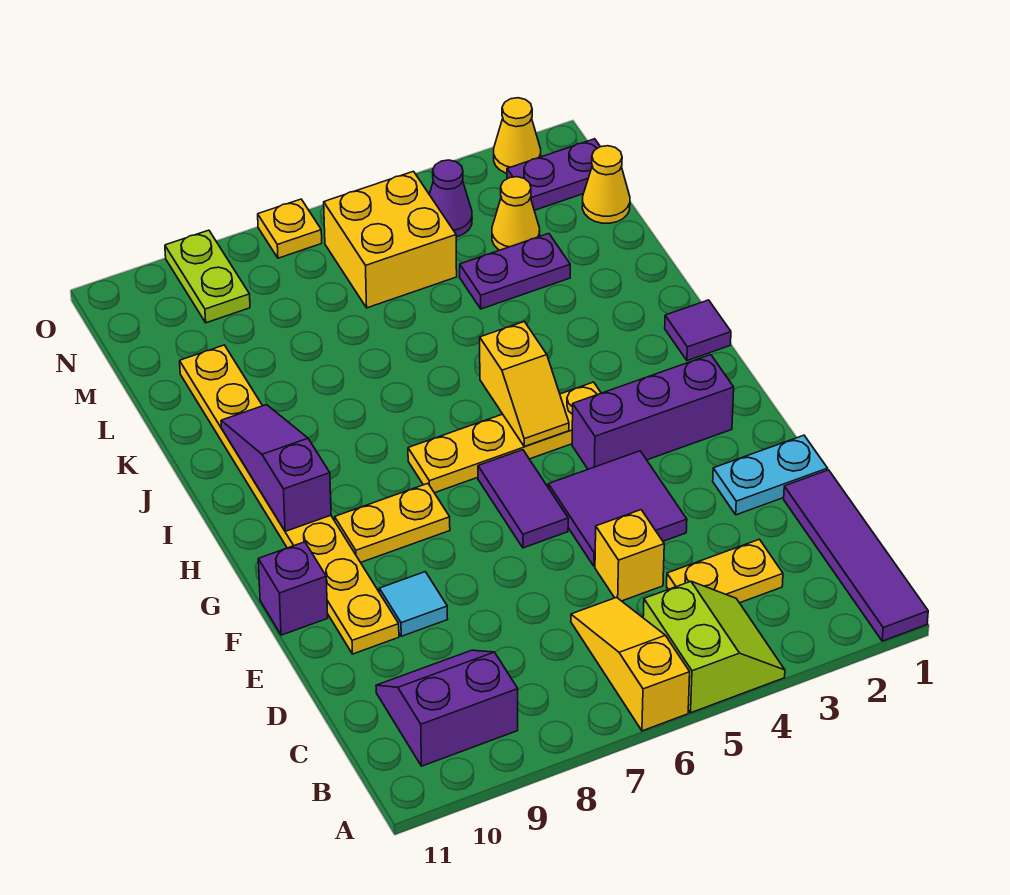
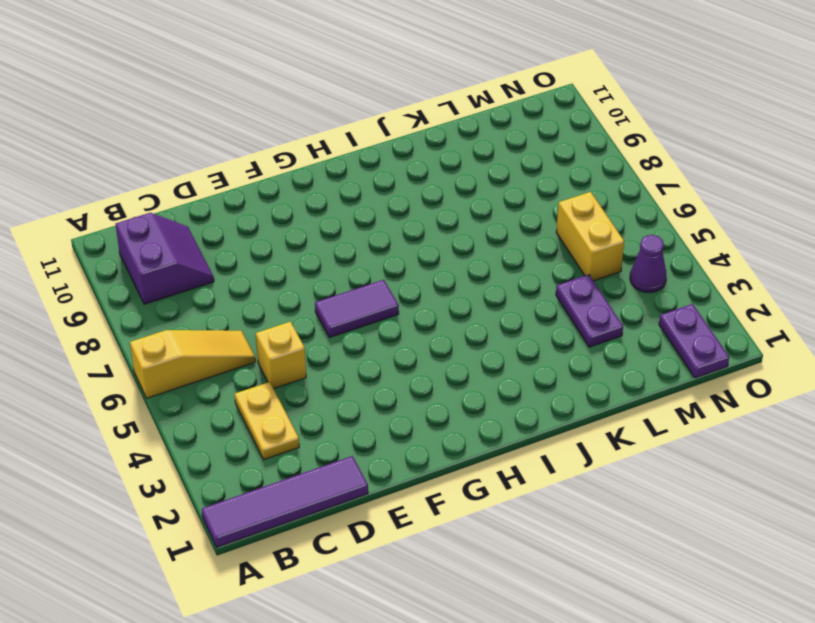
yellow brick M5:M6 level 1 -> yellow brick M5:N6 level 1
none -> lime slope A4:B5 level 1 top 5
none -> cyan plate E1:E2 level 1
none -> purple tile E4:F5 level 1

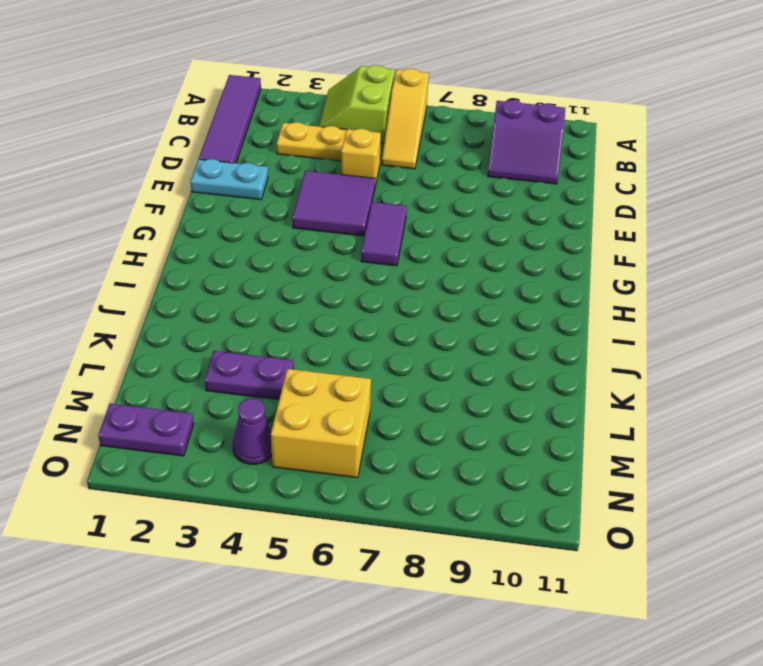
none -> cyan tile E9 level 1
none -> yellow plate E10:L10 level 1
none -> purple brick F11 level 1

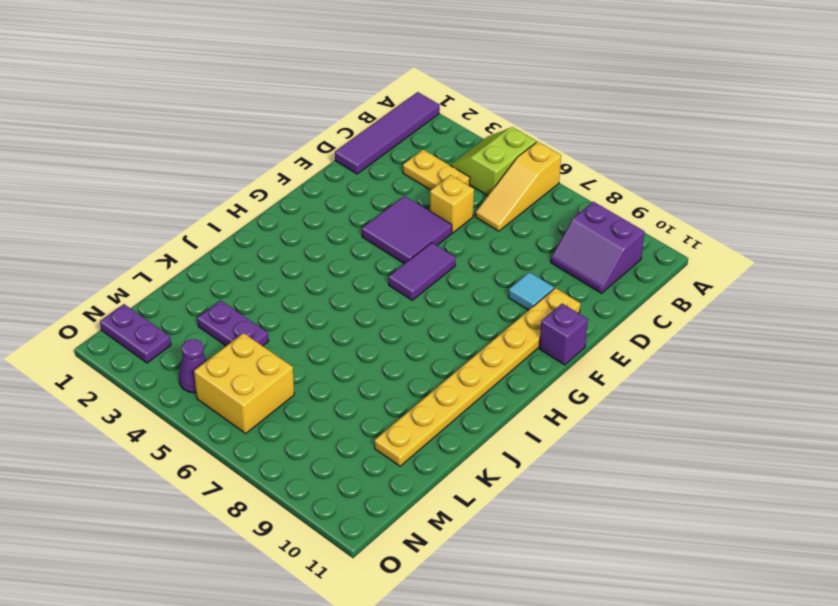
none -> cyan plate E1:E2 level 1
none -> purple brick G2:G4 level 1
none -> yellow plate G8:G9 level 1

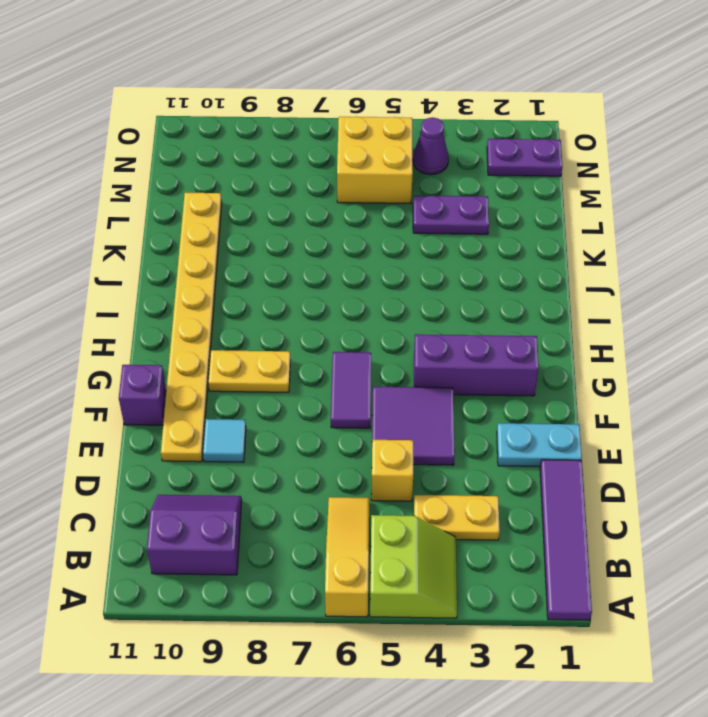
none -> yellow plate H4:H7 level 1
none -> purple tile I1 level 1
none -> yellow cone M1 level 1

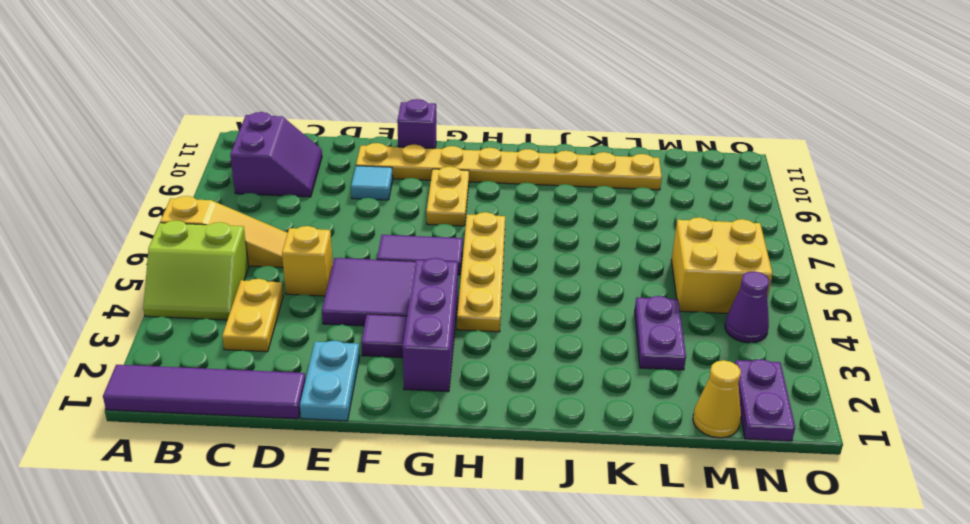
purple tile F3 level 1 -> purple tile I1 level 1
none -> yellow cone M3 level 1
none -> lime plate N9:O9 level 1
none -> yellow cone O2 level 1

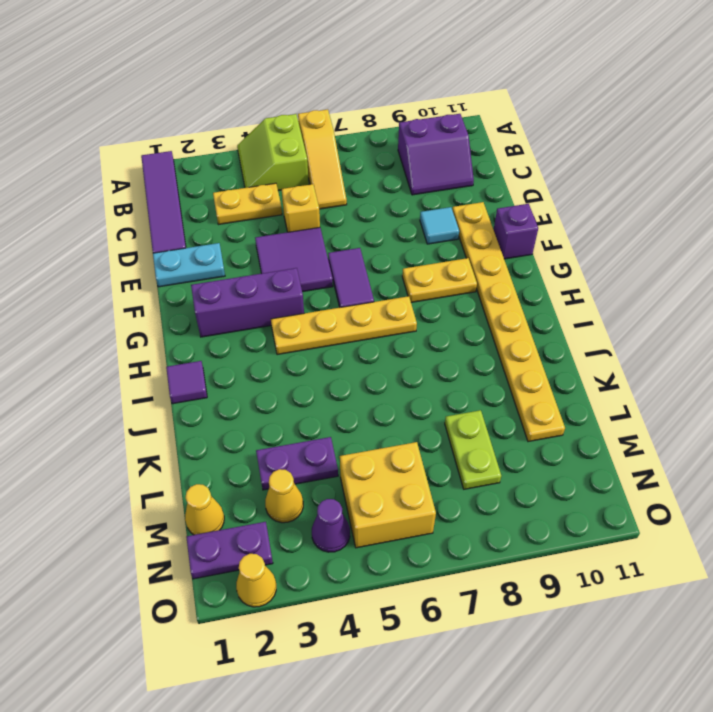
lime plate L8:M8 level 1 -> lime plate N9:O9 level 1
none -> yellow plate O7 level 1
none -> yellow slope H5:I5 level 2 top I
none -> purple slope H10:J10 level 2 top H

